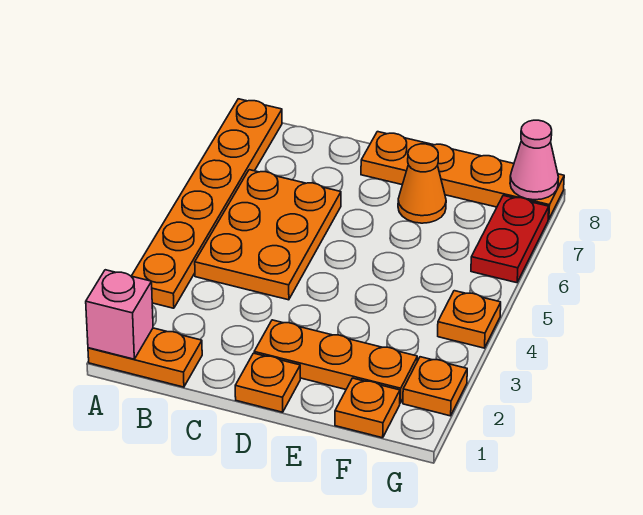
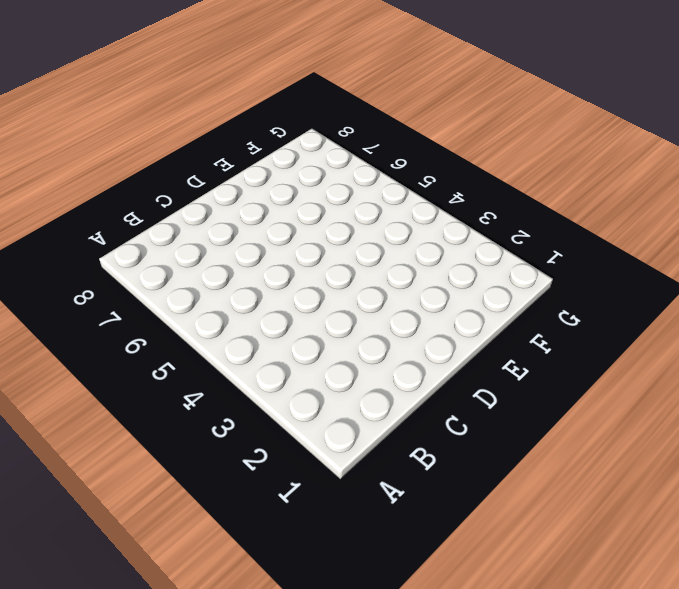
none -> orange plate A1:B1 level 1
none -> orange plate A3:A8 level 1
none -> orange plate B4:C6 level 1

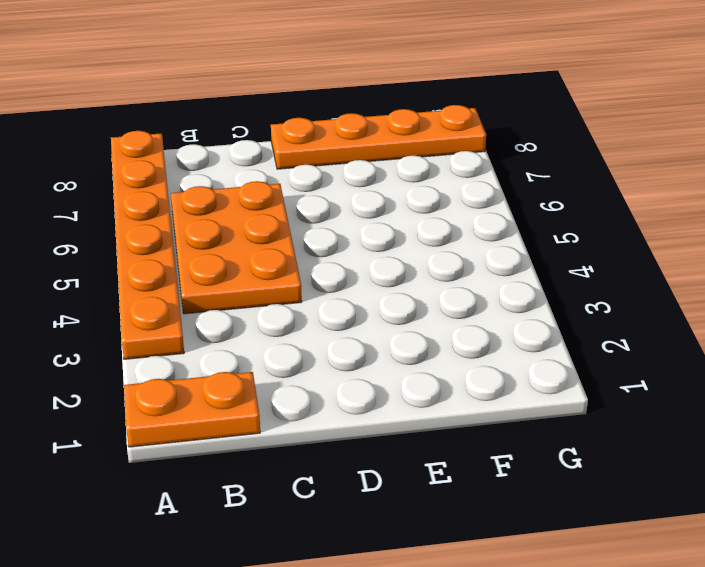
none -> orange plate D1 level 1
none -> orange plate D2:F2 level 1
none -> orange cone E7 level 1

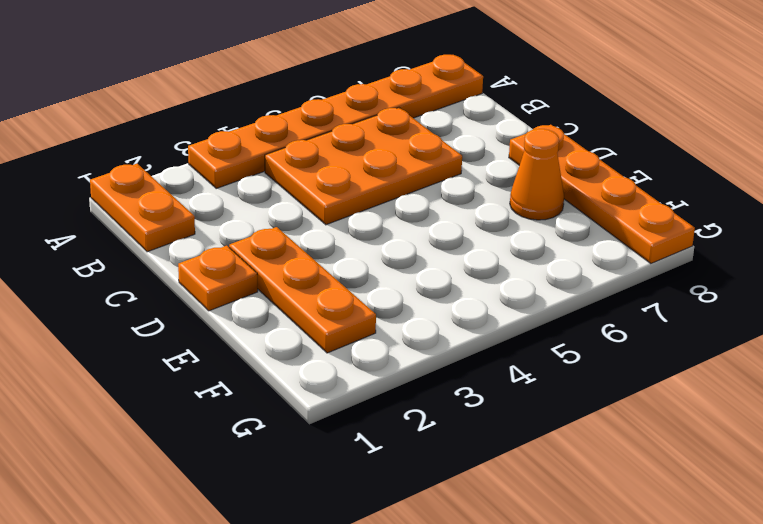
none -> orange plate F1 level 1
none -> orange plate G2 level 1
none -> orange plate G4 level 1

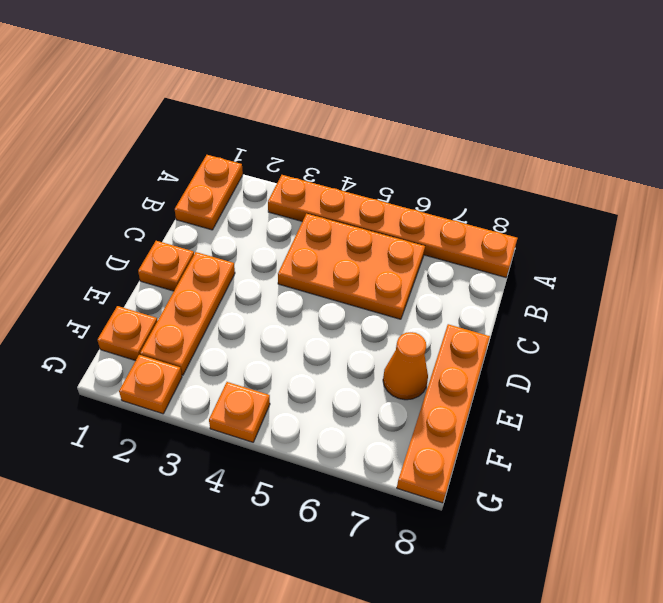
none -> red plate G6:G7 level 1
none -> pink brick A1 level 2
none -> pink cone G8 level 2

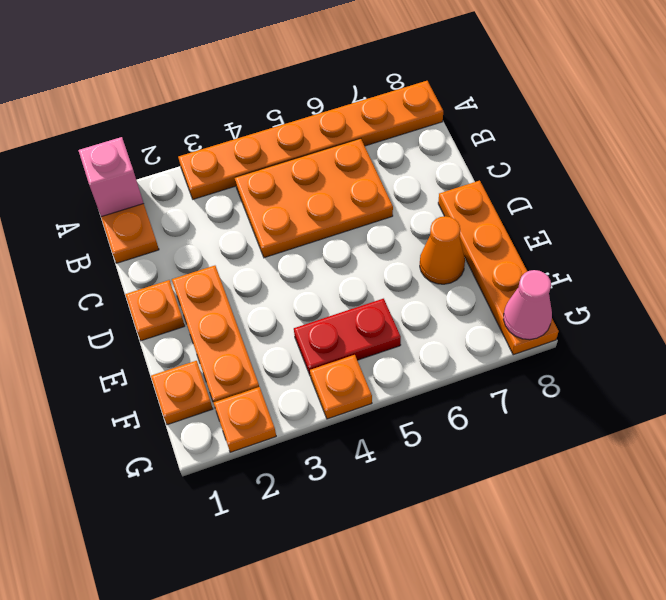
red plate F4:F5 level 1 -> red plate G6:G7 level 1

